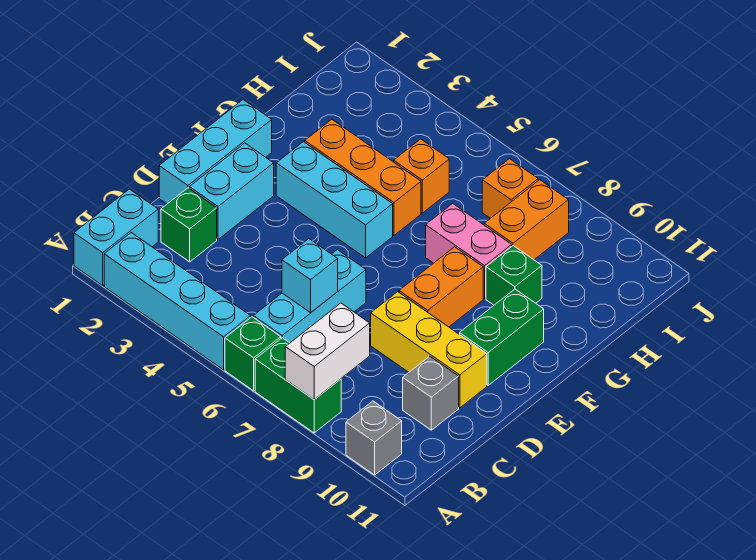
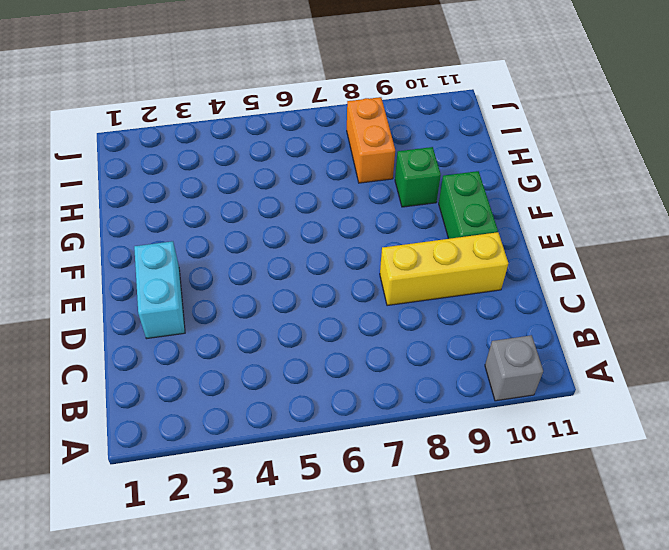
none -> cyan brick A1:B1 level 1
none -> cyan brick A2:A5 level 1
none -> green brick A6 level 1

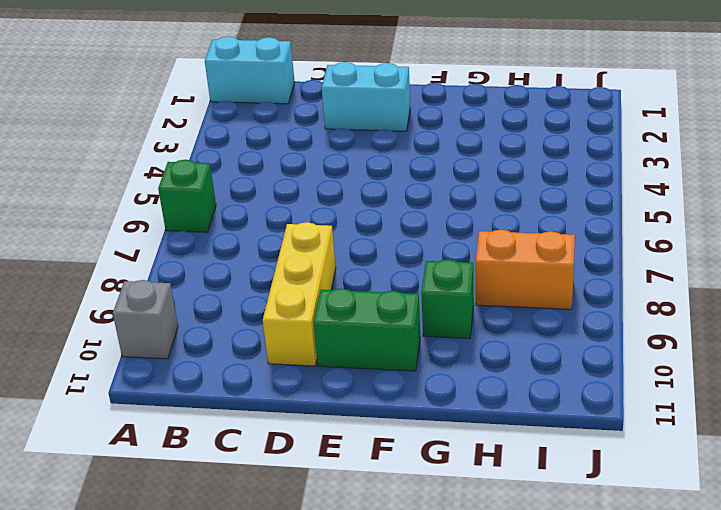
none -> cyan brick A2:A5 level 1
none -> green brick A7:A8 level 1
none -> cyan brick B6:D6 level 1

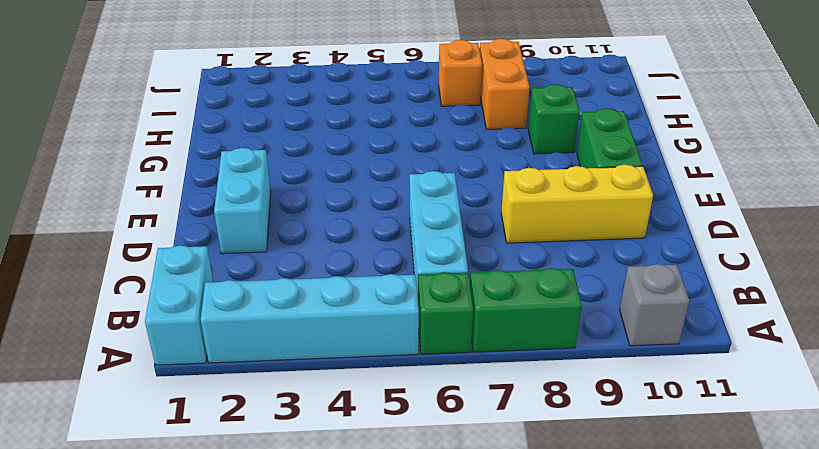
none -> green brick C2 level 1
none -> grey brick C10 level 1
none -> cyan brick D1:F1 level 1

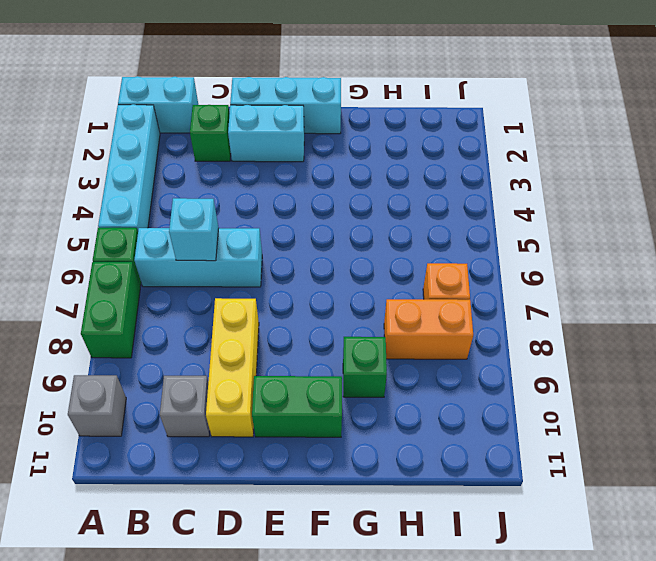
none -> orange brick E8:F8 level 1
none -> cyan brick F3:F5 level 1
none -> orange brick G3:G5 level 1

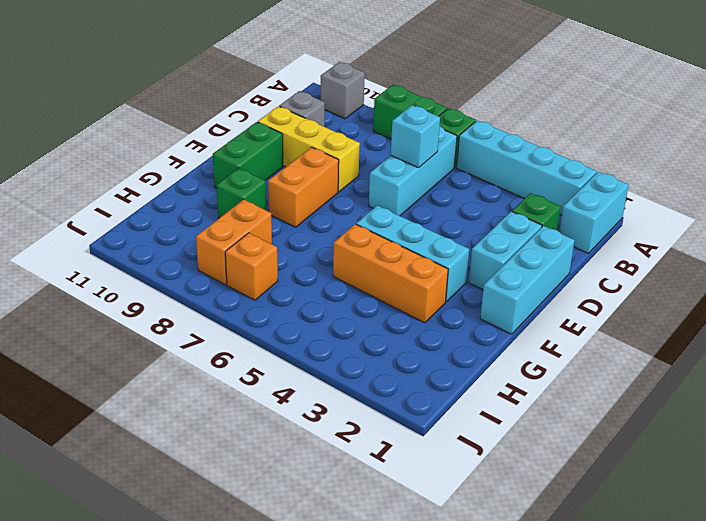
none -> pink brick G7:G8 level 1
none -> orange brick H5 level 1
none -> white brick A8:B8 level 2

